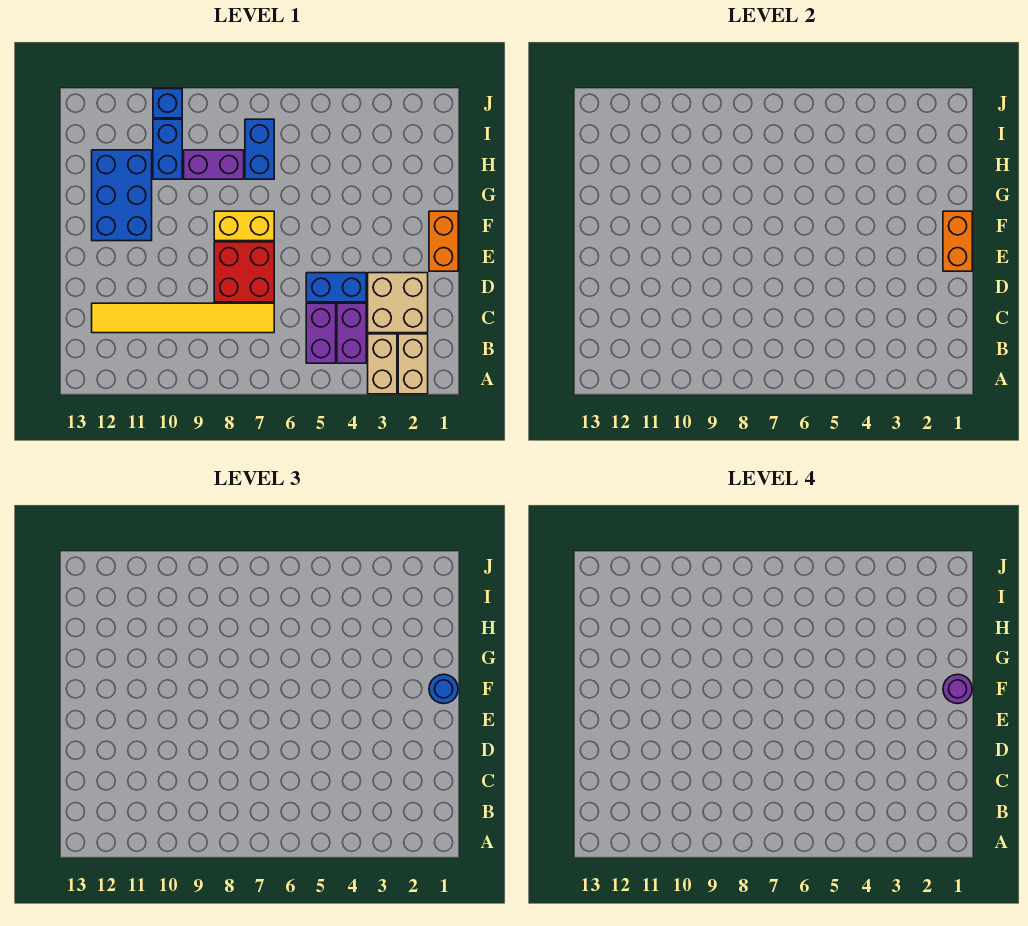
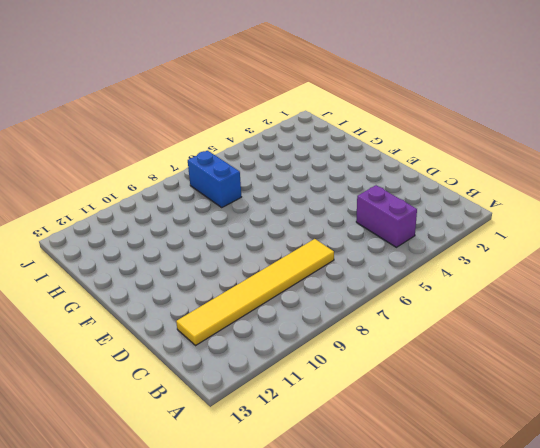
none -> tan brick A2:B2 level 1
none -> tan brick A3:B3 level 1
none -> purple brick B5:C5 level 1

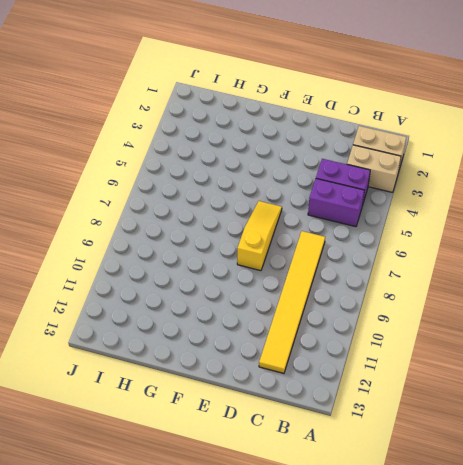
yellow slope E6:E8 level 1 top 8 -> red brick D7:E8 level 1
none -> tan brick C2:D3 level 1
none -> blue brick D4:D5 level 1
none -> orange brick E1:F1 level 1

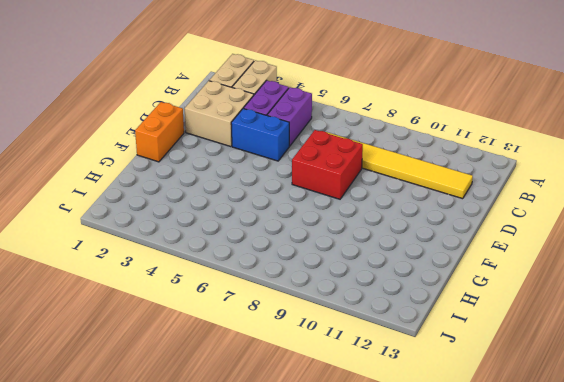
none -> yellow brick F7:F8 level 1
none -> blue brick F11:H12 level 1
none -> blue brick H7:I7 level 1

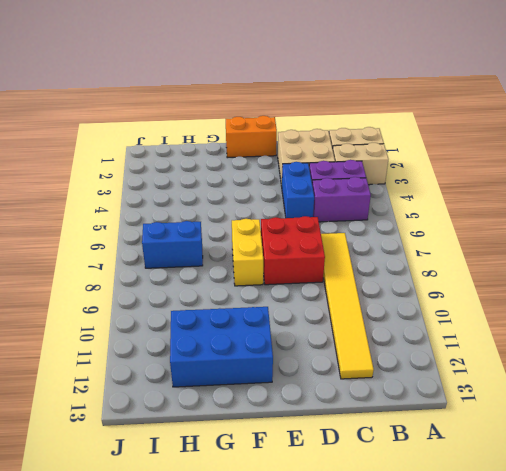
none -> purple brick H8:H9 level 1
none -> blue brick H10:I10 level 1
none -> blue brick J10 level 1

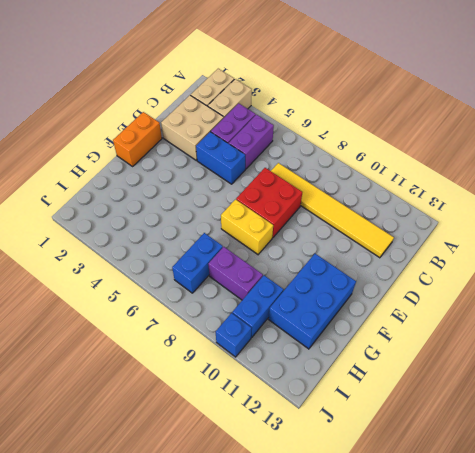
none -> orange brick E1:F1 level 2
none -> blue round brick F1 level 3
none -> purple round brick F1 level 4

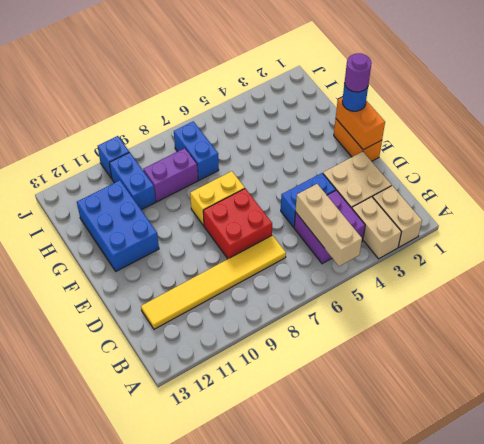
tan brick A5:C5 level 2 -> none

